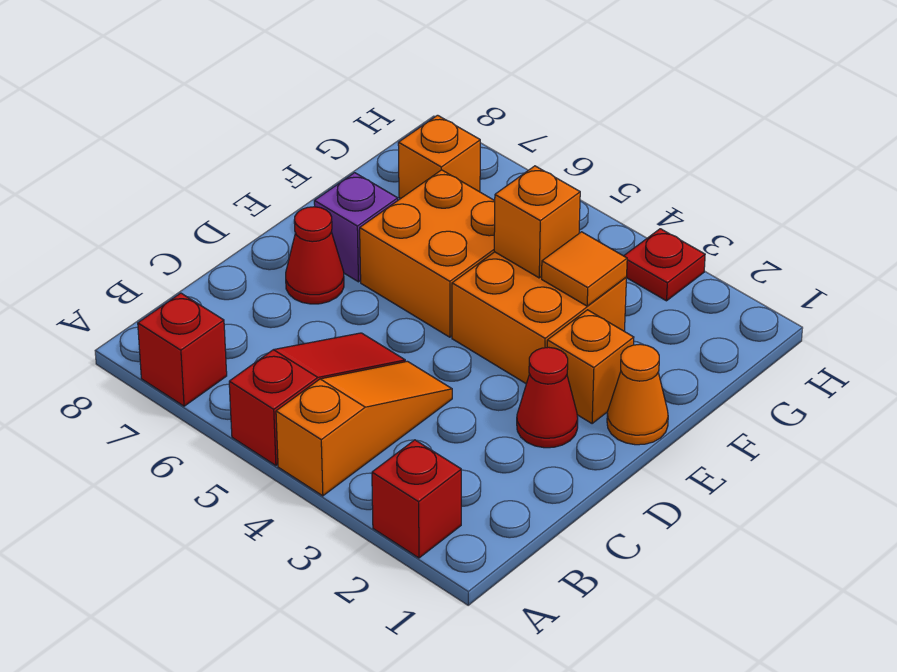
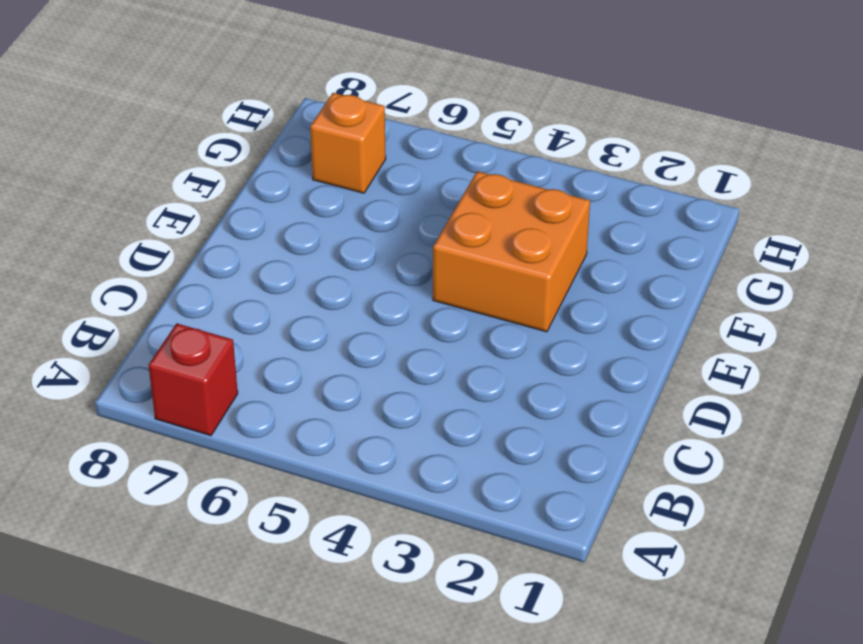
none -> red brick A2 level 1
none -> orange slope A4:C4 level 1 top A
none -> red slope A5:C5 level 1 top A

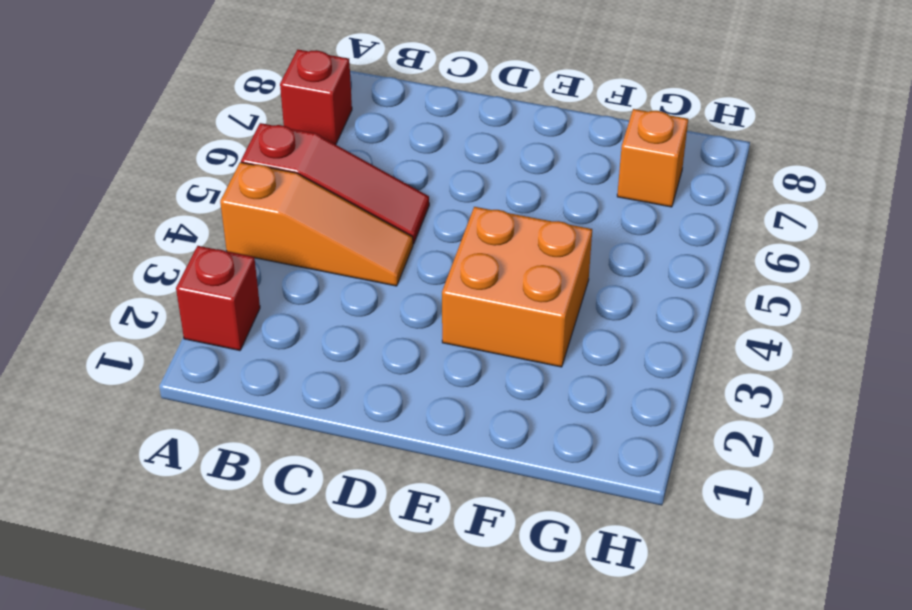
none -> red cone D2 level 1
none -> red cone D7 level 1
none -> orange cone E1 level 1

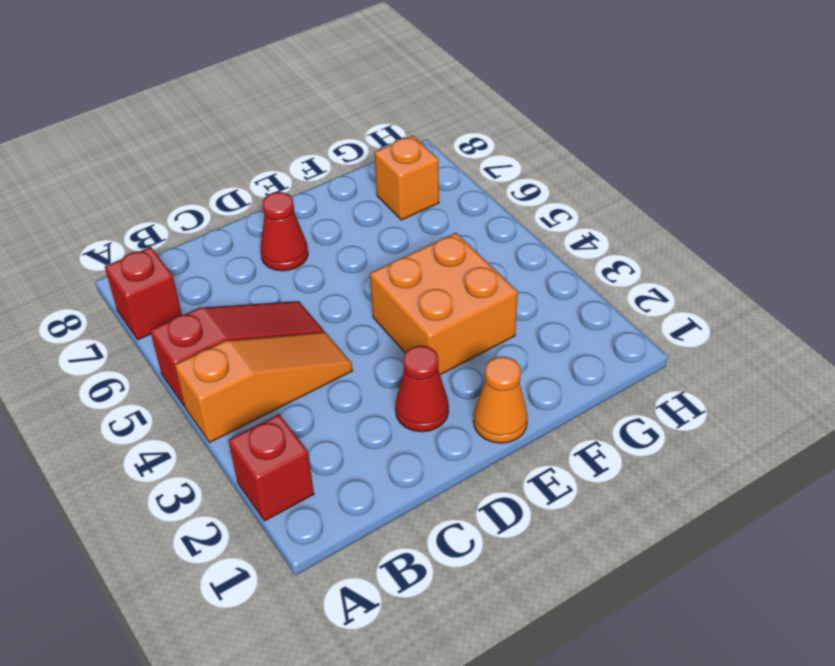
none -> orange brick E2 level 1
none -> orange brick E5:F6 level 1
none -> purple brick E7 level 1

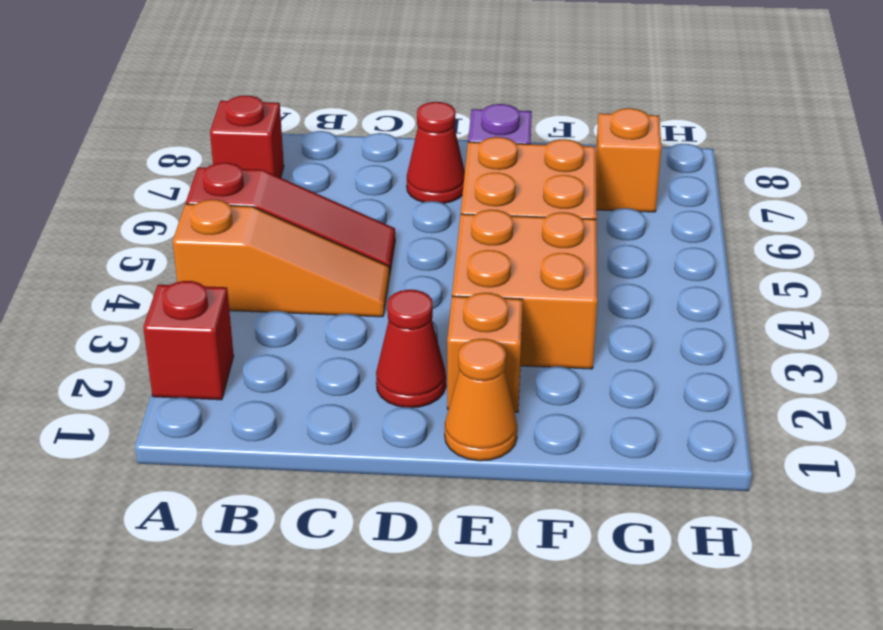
none -> red plate H3 level 1
none -> orange tile F3 level 2
none -> orange brick F4 level 2

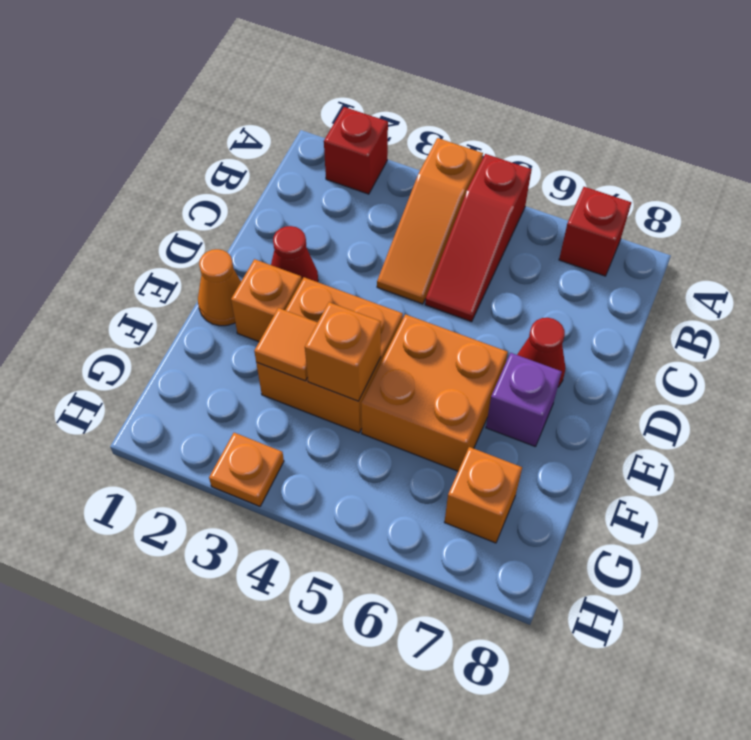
orange plate H3 level 1 -> red plate H3 level 1

